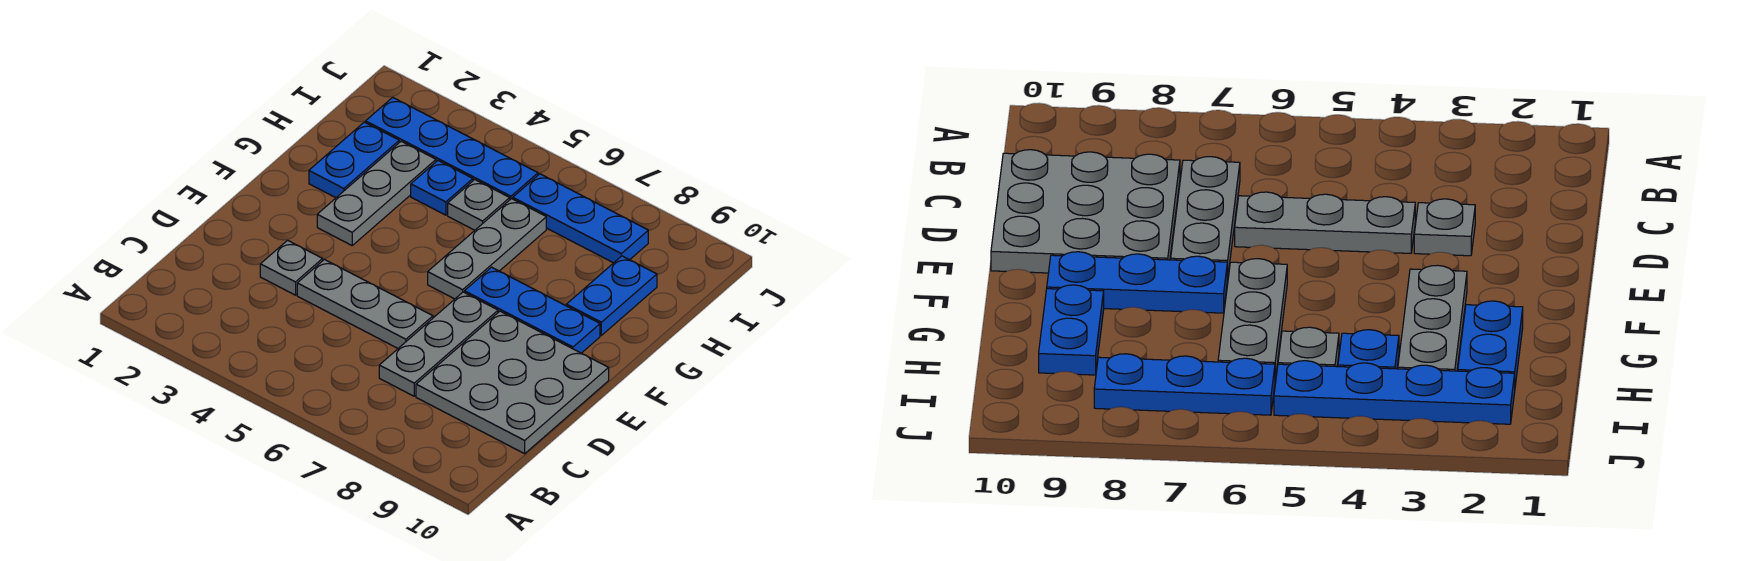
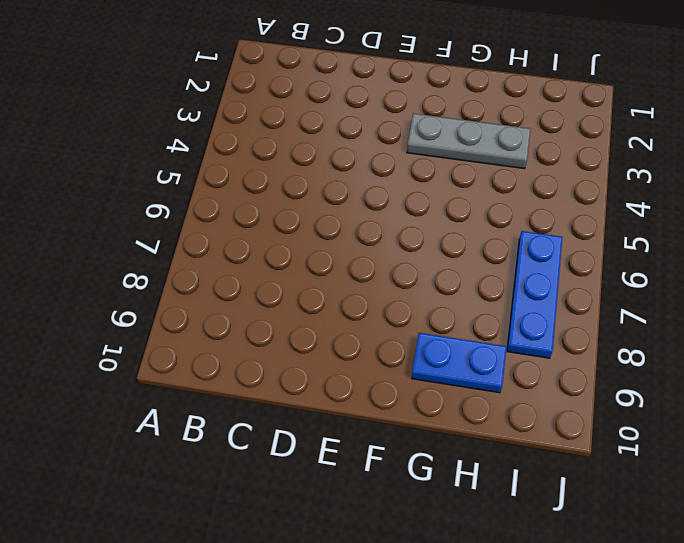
none -> grey plate C7:E7 level 1
none -> grey plate C8:E10 level 1
none -> grey plate D3 level 1

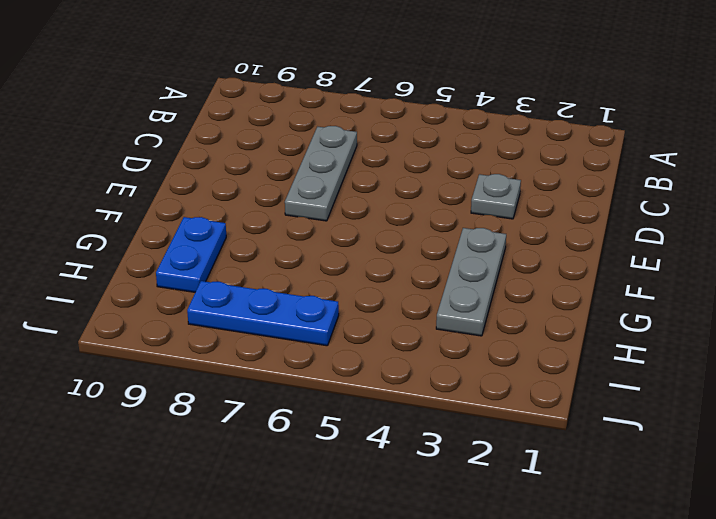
none -> grey plate C8:E10 level 1
none -> grey plate D4:D6 level 1
none -> grey plate F6:H6 level 1

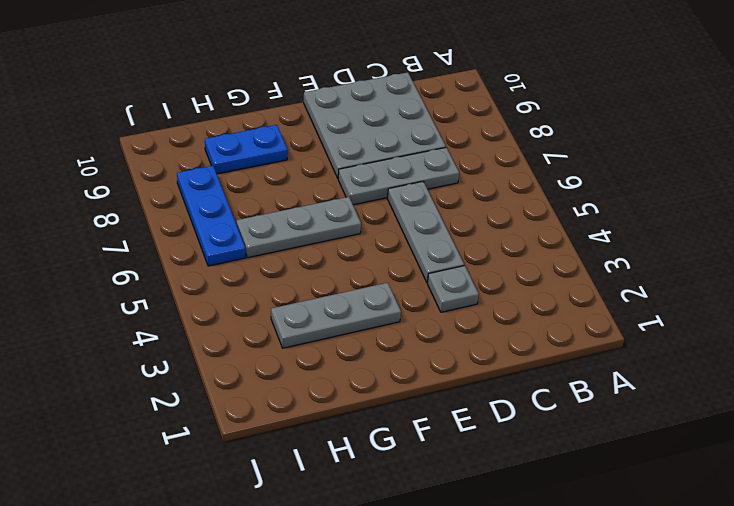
none -> blue plate F7:F9 level 1
none -> blue plate G2:H2 level 1
none -> blue plate H4 level 1

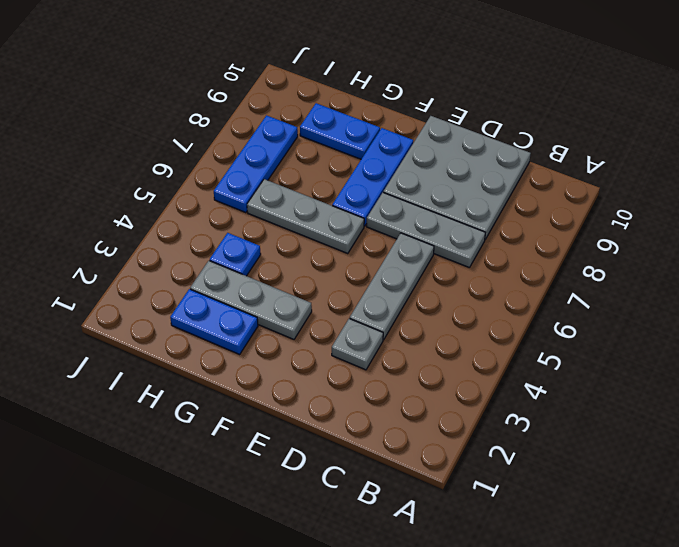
none -> grey plate H5 level 1
none -> blue plate I2:I5 level 1

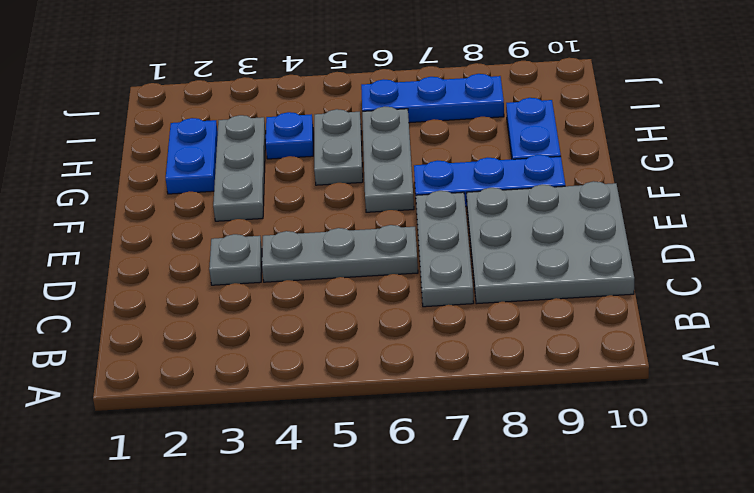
grey plate G5:H5 level 1 -> grey plate H5 level 1
none -> blue plate I2:I5 level 1

